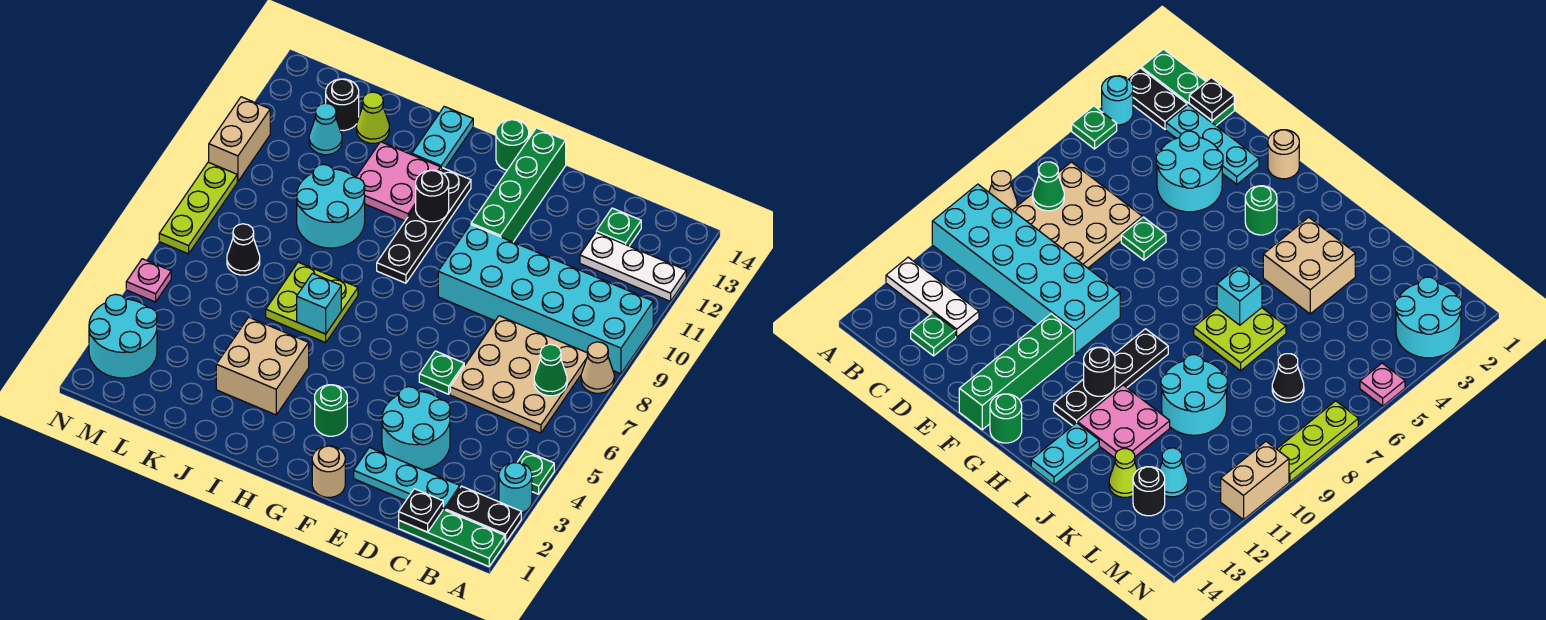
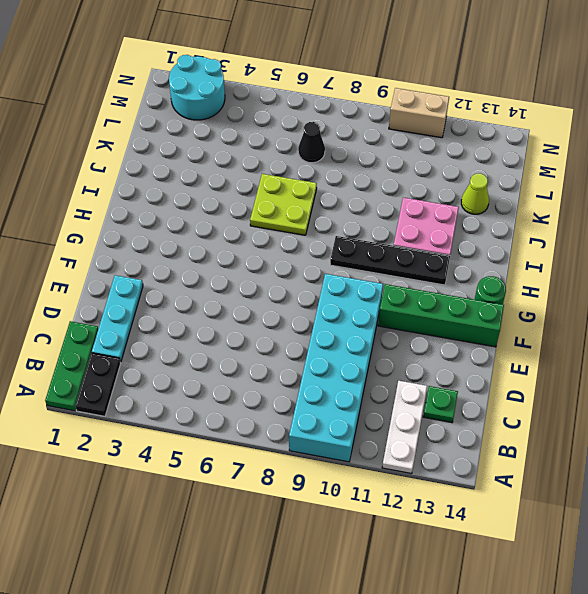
none -> cyan round brick A3 level 1
none -> green plate A4 level 1
none -> tan cone A8 level 1
none -> tan plate B6:D8 level 1

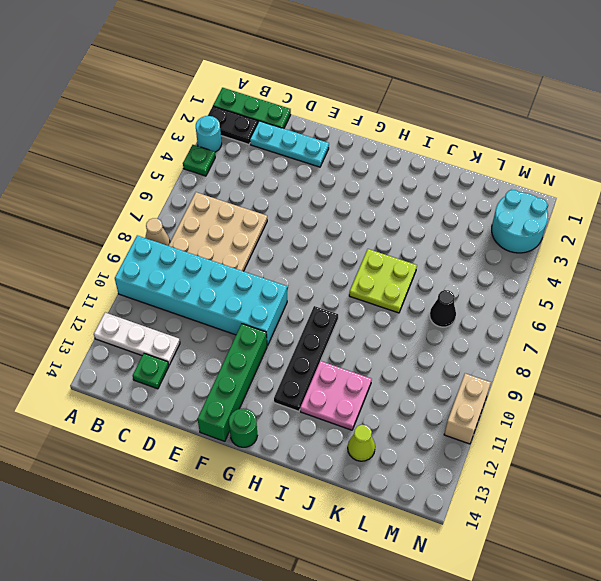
none -> cyan round brick D3:E4 level 1
none -> green plate E6 level 1
none -> tan round brick F1 level 1
none -> green round brick G3 level 1

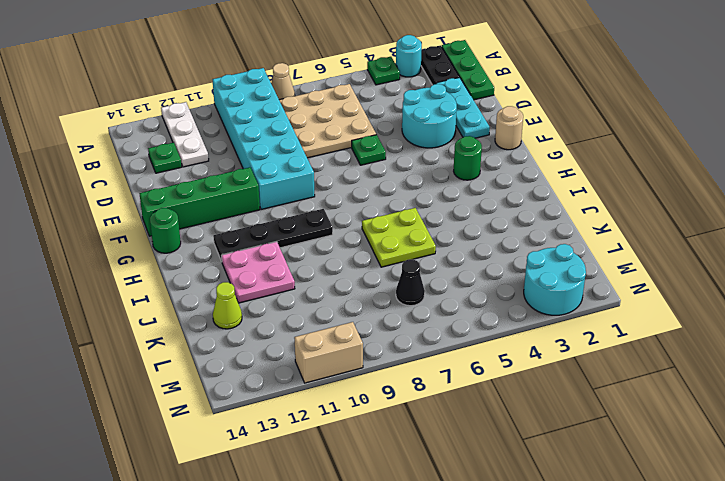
none -> tan brick I3:J4 level 1
none -> cyan plate I13:I14 level 1
none -> cyan round brick J9:K10 level 1
none -> cyan cone L12 level 1

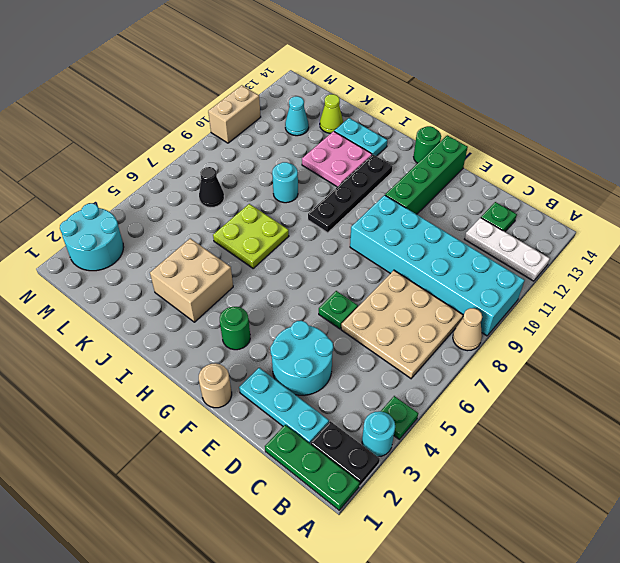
cyan plate I13:J13 level 1 -> cyan plate I13:I14 level 1
cyan round brick J9 level 1 -> cyan round brick J9:K10 level 1
none -> black round brick L13 level 1
none -> pink plate N5 level 1
none -> lime plate N7:N9 level 1
none -> green cone B7 level 2

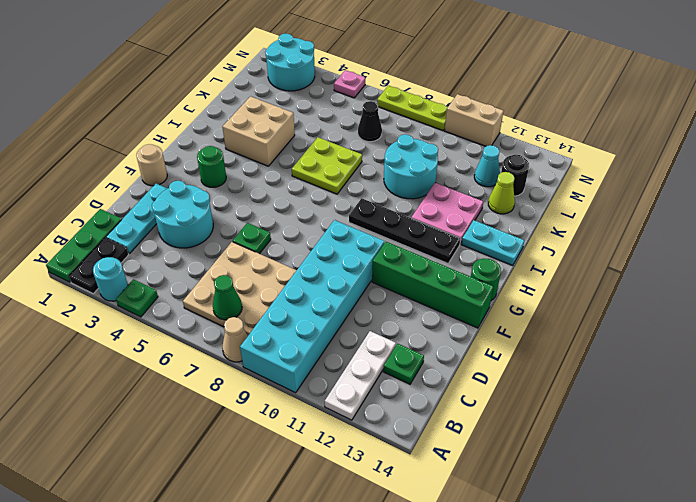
none -> black plate C1 level 2
none -> black round brick H11 level 2
none -> cyan brick I6 level 2

